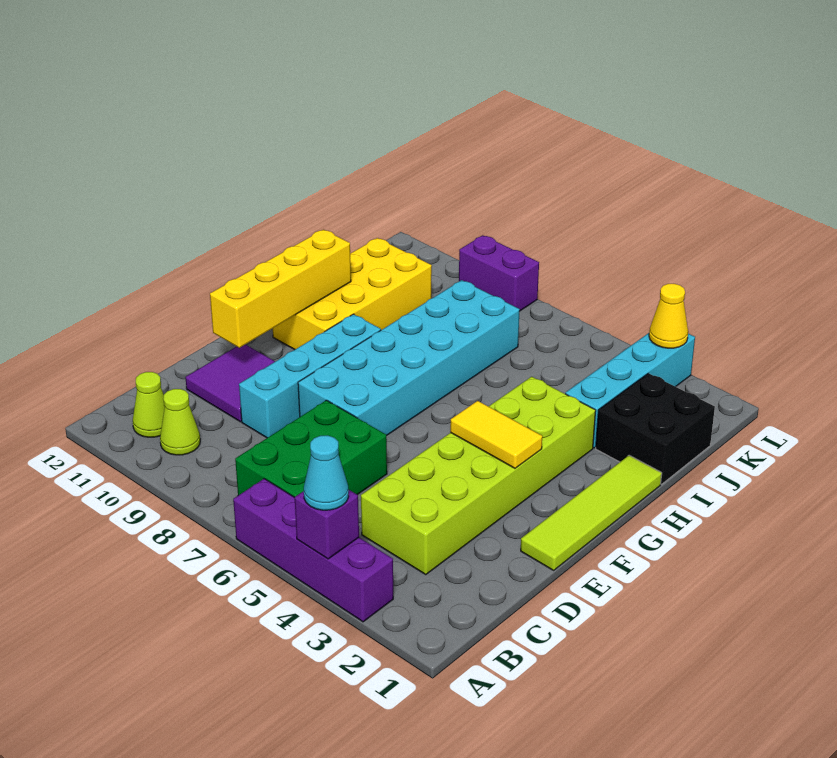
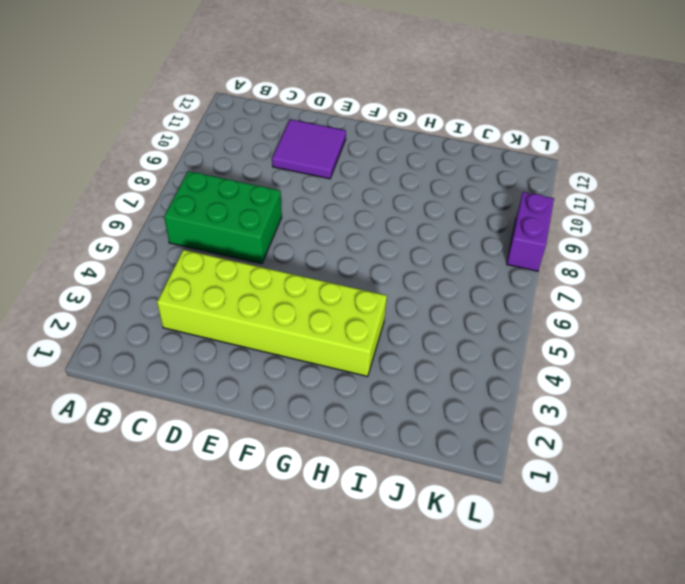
none -> purple brick A3:A6 level 1
none -> lime cone B10 level 1
none -> lime cone B11 level 1

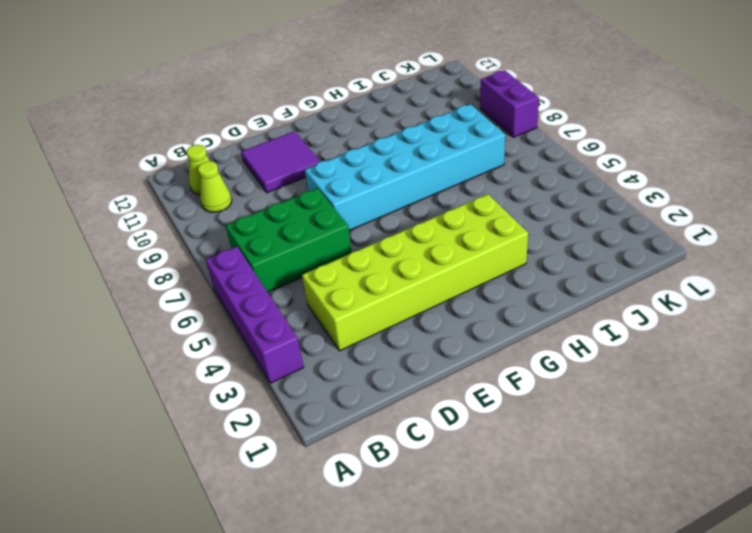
none -> cyan brick D9:G9 level 1
none -> lime tile E1:H1 level 1
none -> yellow brick G10:J11 level 1

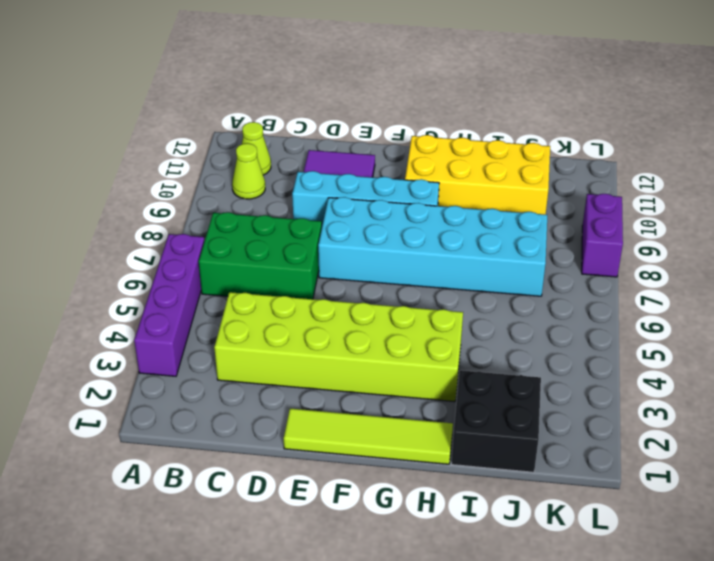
none -> cyan brick I3:L3 level 1
none -> purple brick A4 level 2
none -> yellow brick E11:H11 level 2

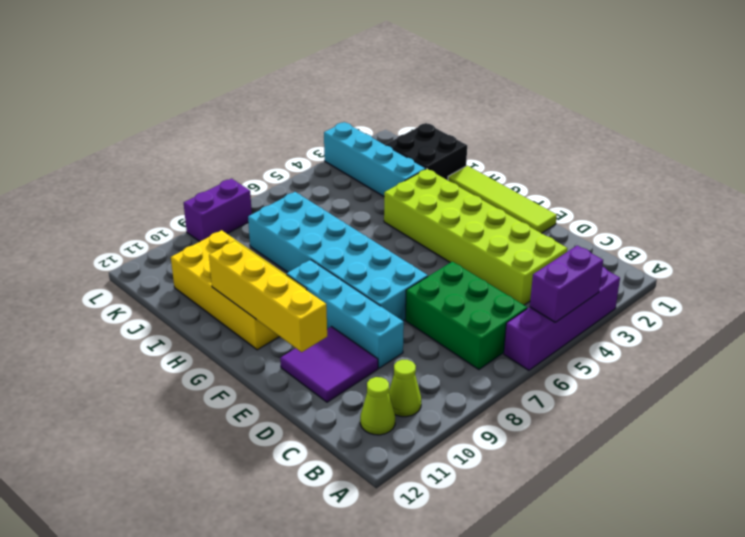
purple brick A4:A5 level 2 -> purple brick A4 level 2
none -> yellow tile F3:F4 level 2
none -> yellow cone L3 level 2
none -> cyan cone A4 level 3

